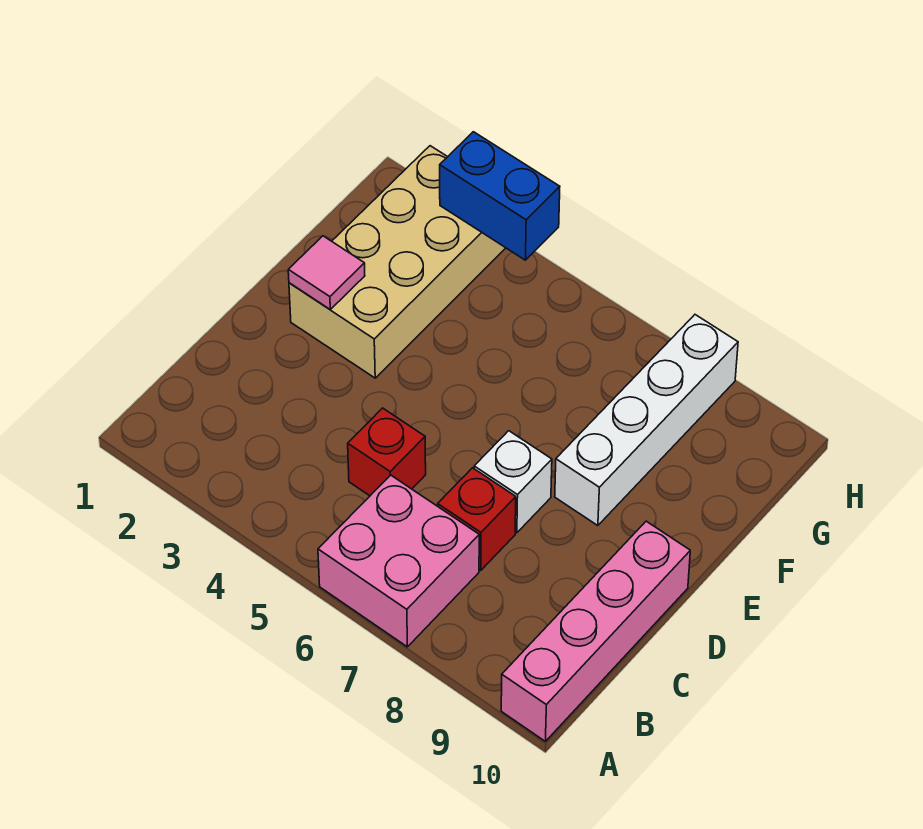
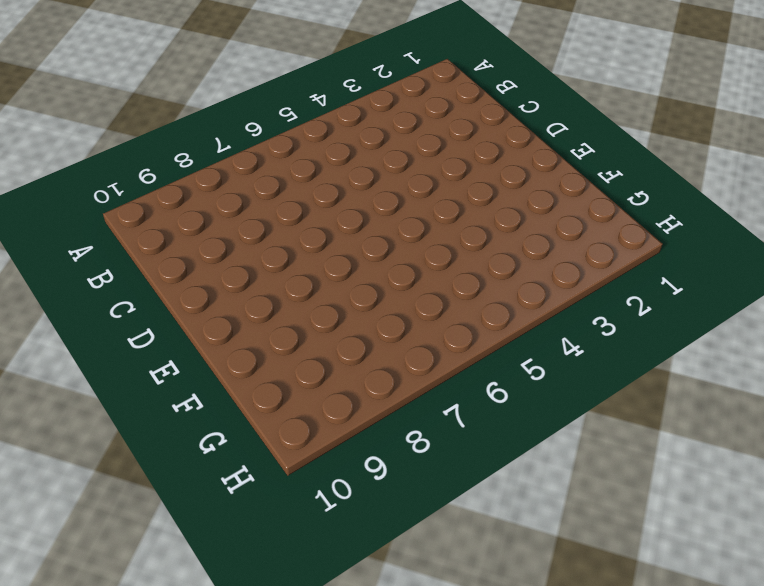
none -> pink brick A6:B7 level 1
none -> pink brick A10:D10 level 1

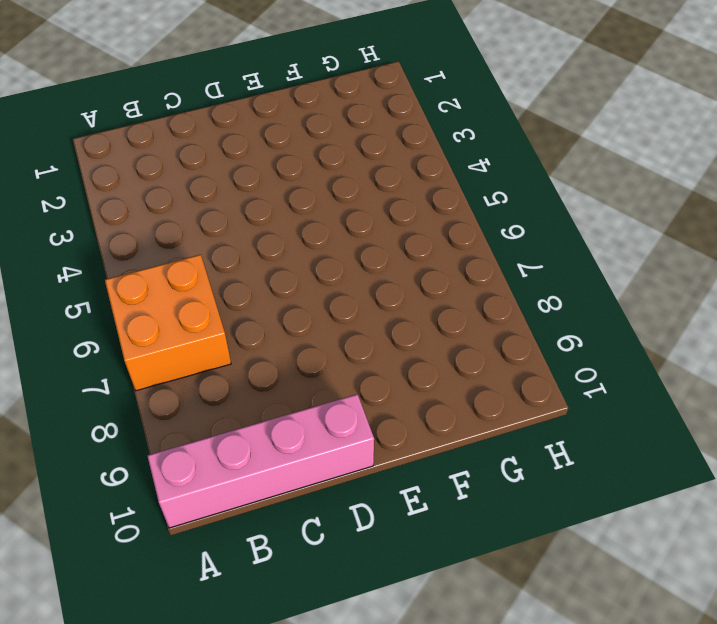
orange brick A6:B7 level 1 -> pink brick A6:B7 level 1
none -> red brick C5 level 1
none -> red brick C7 level 1

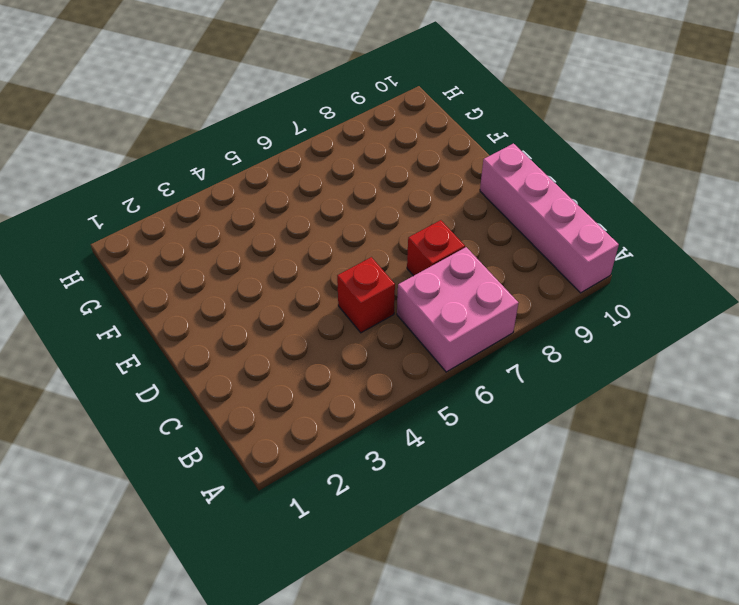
none -> white brick D7 level 1
none -> tan brick E2:H3 level 1

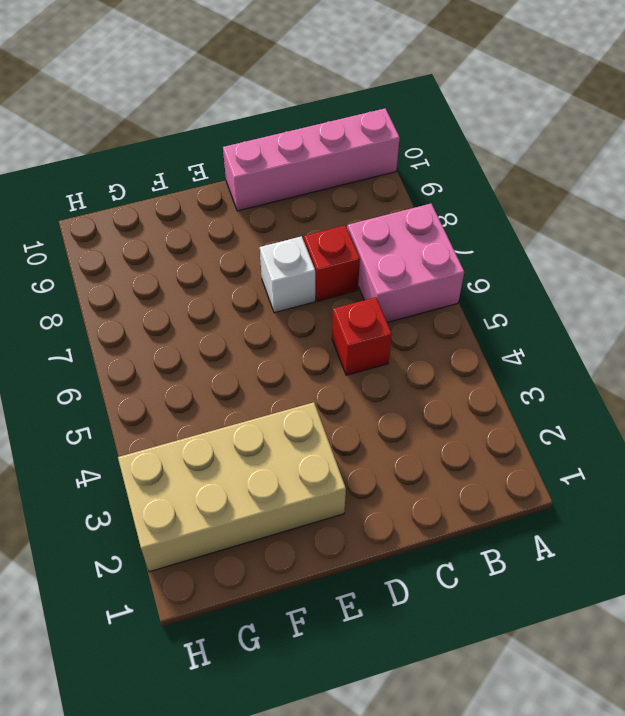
none -> white brick E8:H8 level 1
none -> pink tile E2 level 2

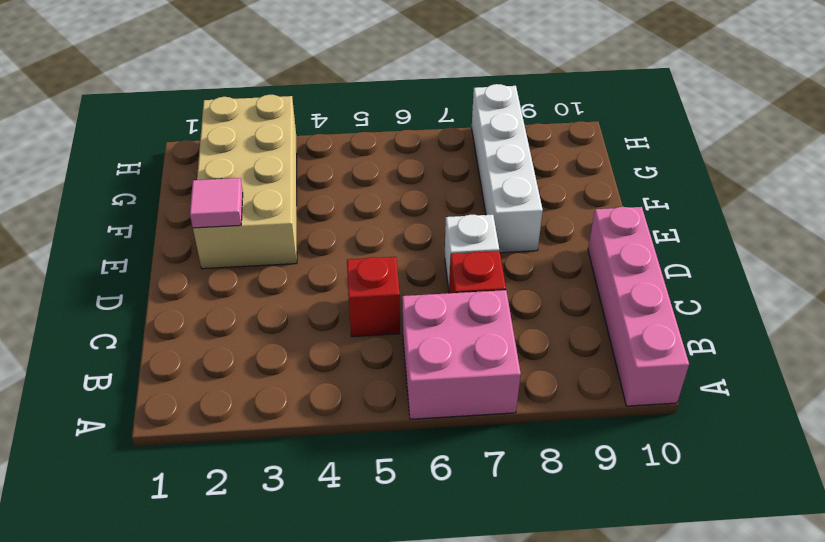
none -> blue brick H3:H4 level 2

